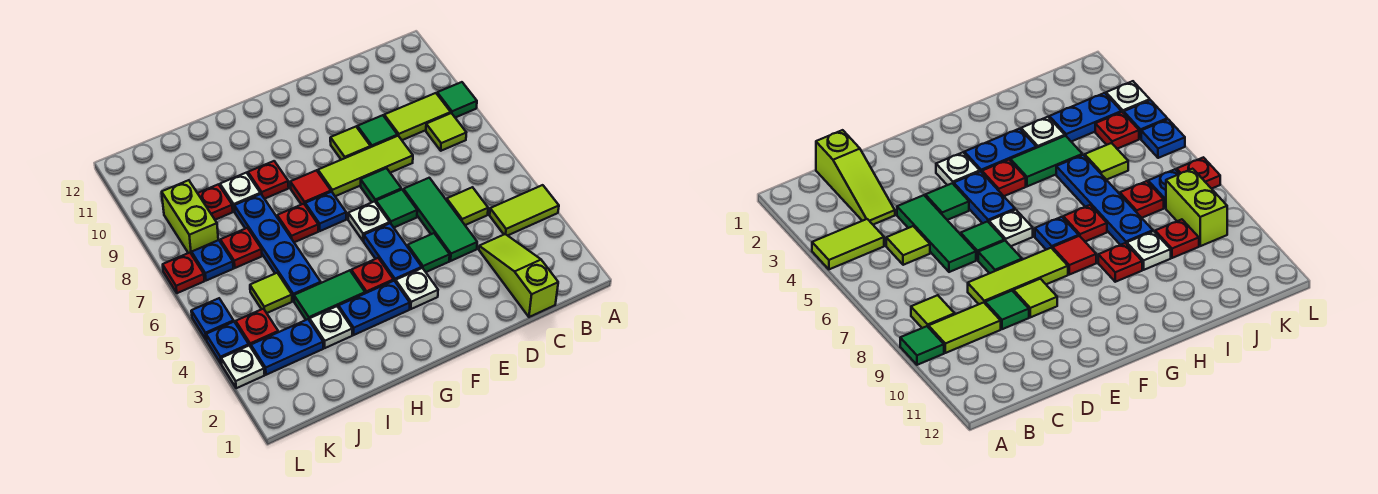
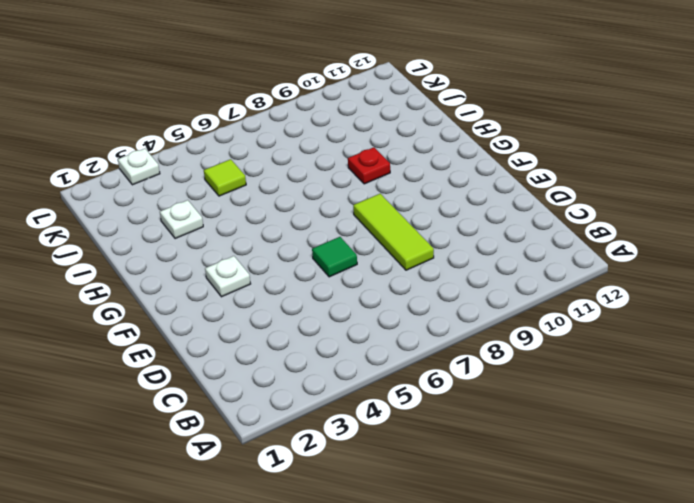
none -> lime tile A4:B4 level 1
none -> green tile A9 level 1
none -> lime tile B8 level 1
none -> lime tile B9:C9 level 1

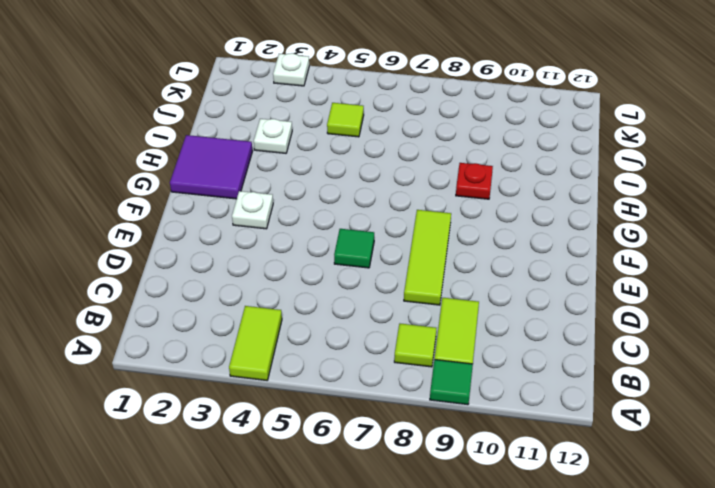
purple tile G1:H2 level 1 -> none
none -> lime slope C1:C3 level 1 top 1
none -> lime tile C5 level 1
none -> green tile D4:D6 level 1
none -> green tile D9 level 1

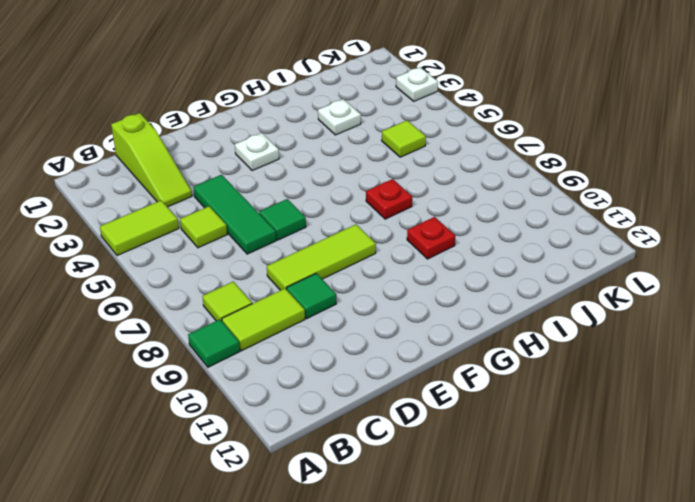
none -> green tile E4 level 1
none -> green tile E7 level 1
none -> lime tile E9 level 1
none -> blue plate F4:F5 level 1

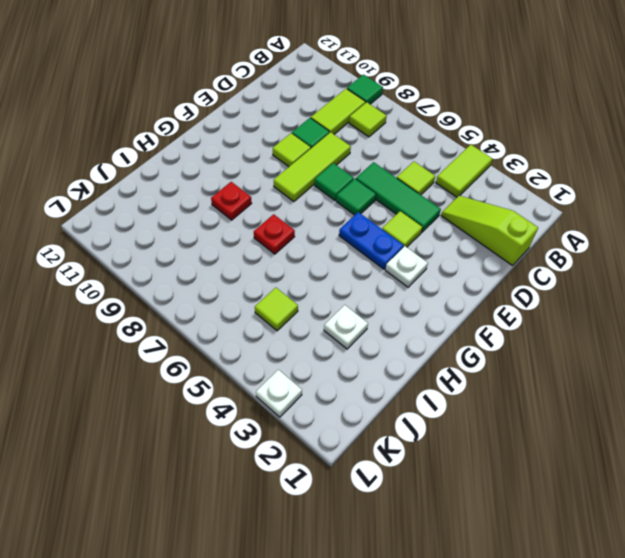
lime tile E4 level 1 -> green tile E4 level 1
none -> white plate F6 level 1
none -> blue plate G3:H3 level 1
none -> red plate G4 level 1
none -> blue plate G7 level 1

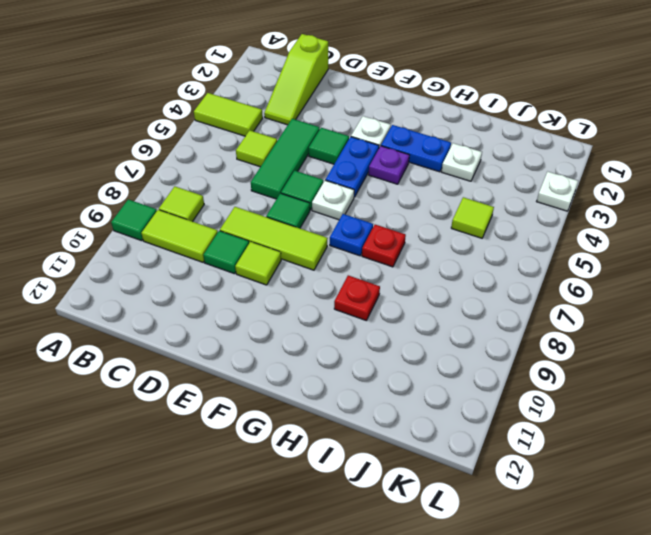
purple plate G4 level 1 -> red plate G4 level 1
none -> red tile G8 level 1
none -> green tile H4:I4 level 1
none -> blue plate I5:I8 level 1
none -> white plate I9 level 1

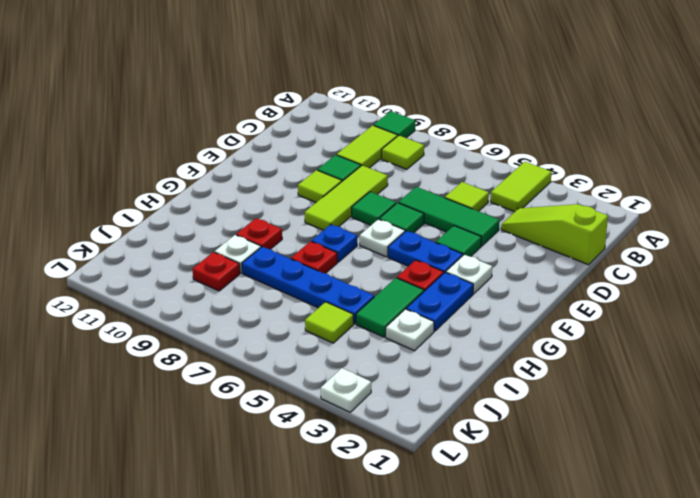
none -> red tile G8 level 1
none -> blue plate J3:K3 level 1
none -> red plate J7 level 1
none -> red plate K4 level 1

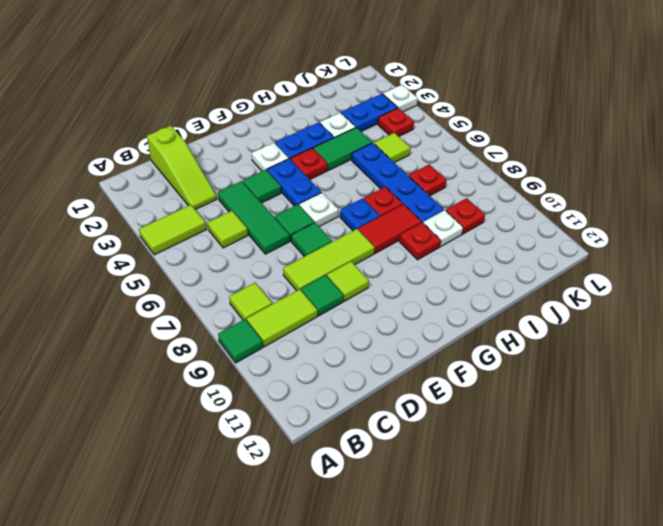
red tile G8:H8 level 1 -> red tile G8 level 1
none -> blue plate K7 level 1
none -> lime brick K8:K9 level 1
none -> blue plate L4 level 1
none -> blue plate L5 level 1

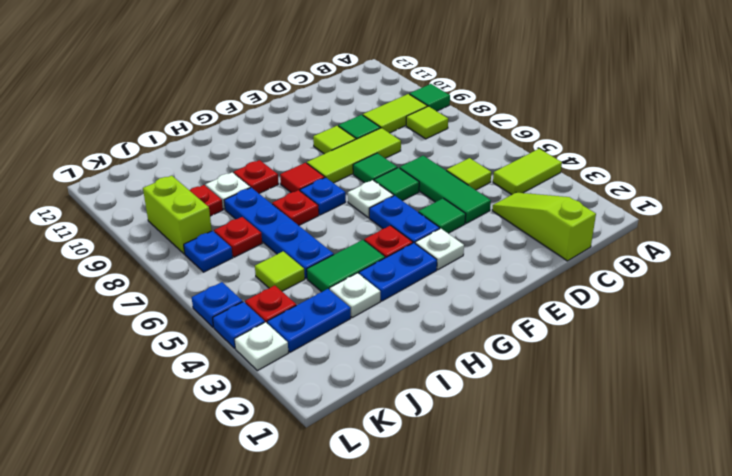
none -> red plate L7 level 1

